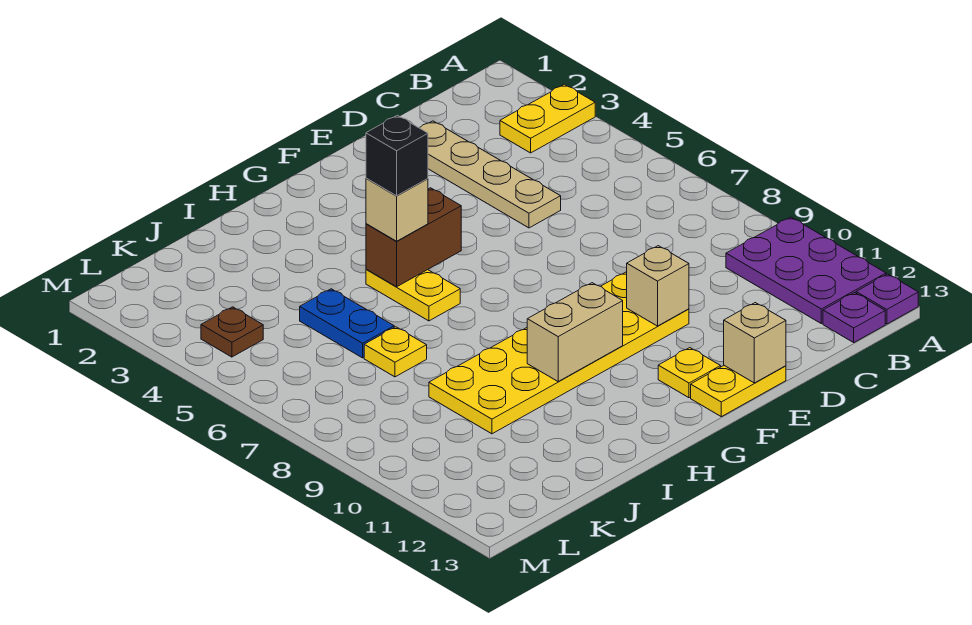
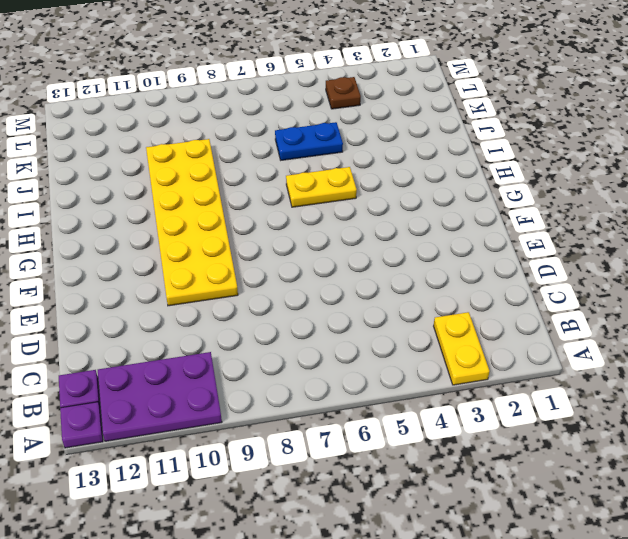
none -> tan plate D2:D5 level 1
none -> yellow plate E13:F13 level 1
none -> yellow plate F12 level 1

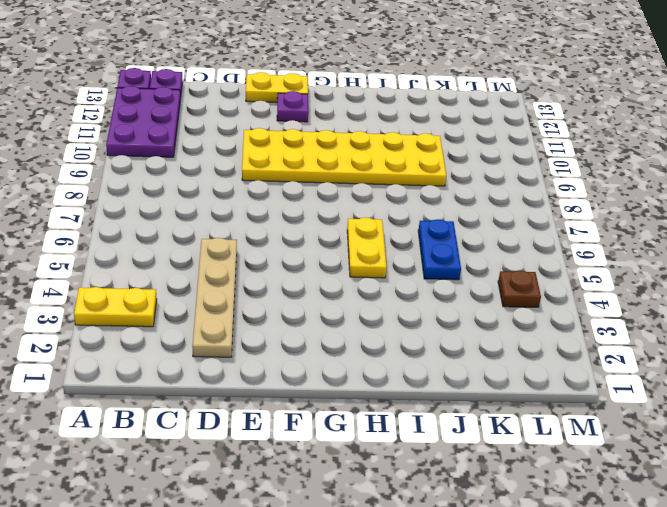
purple plate F12 level 1 -> yellow plate F12 level 1
none -> yellow plate J7 level 1
none -> tan brick E10 level 2
none -> tan brick E13 level 2

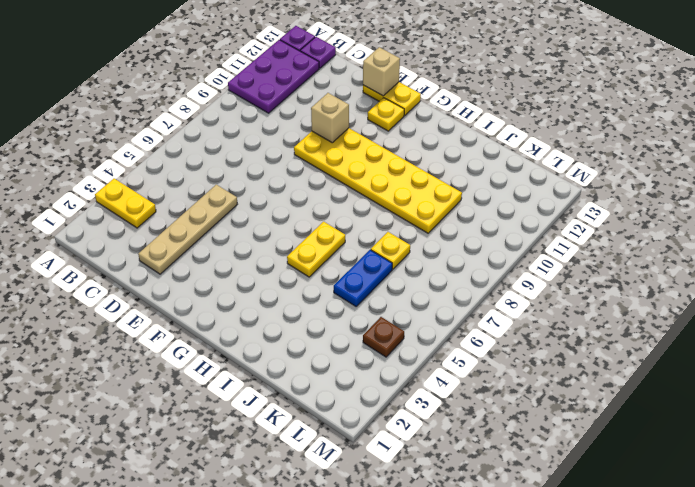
none -> brown brick G5:H5 level 2
none -> tan brick G10:H10 level 2
none -> tan brick H5 level 3

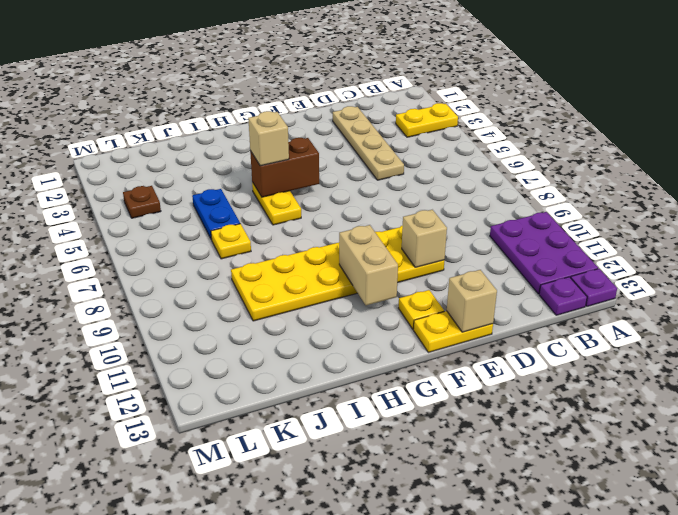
tan brick G10:G11 level 2 -> tan brick G10:H10 level 2
none -> black brick H5 level 4

